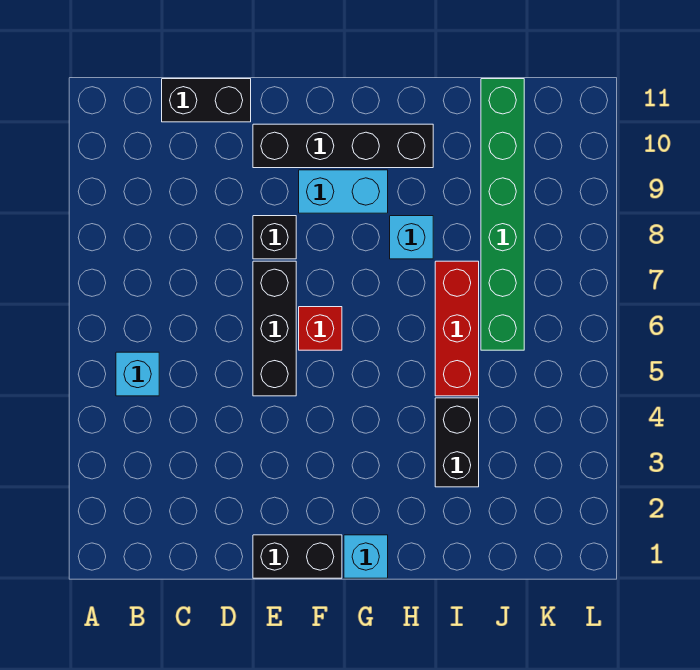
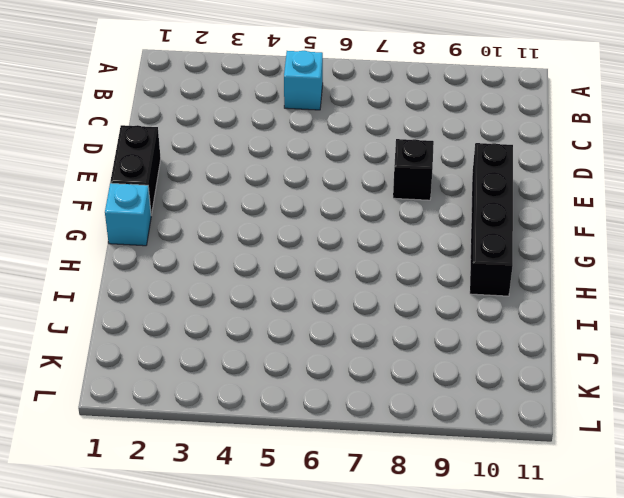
none -> black brick C11:D11 level 1
none -> black brick E5:E7 level 1
none -> red brick F6 level 1

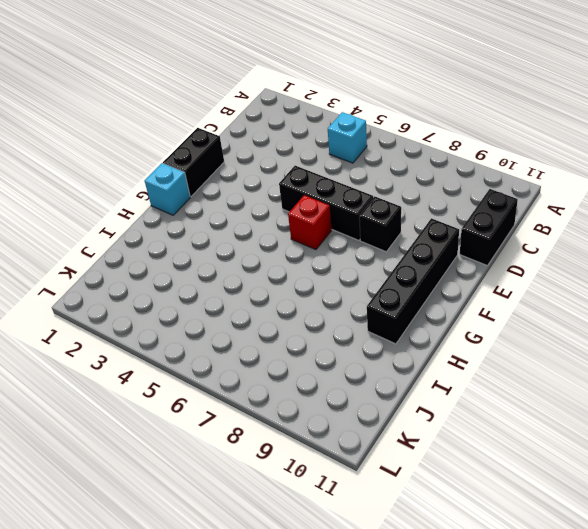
none -> cyan brick F9:G9 level 1
none -> cyan brick H8 level 1
none -> black brick I3:I4 level 1

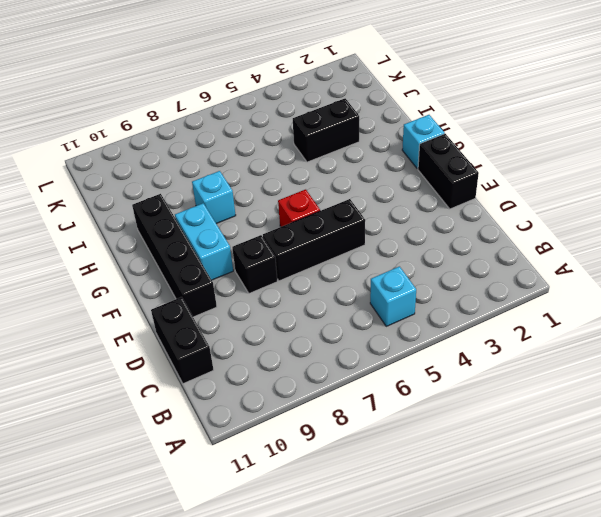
none -> red brick I5:I7 level 1
none -> green brick J6:J11 level 1

